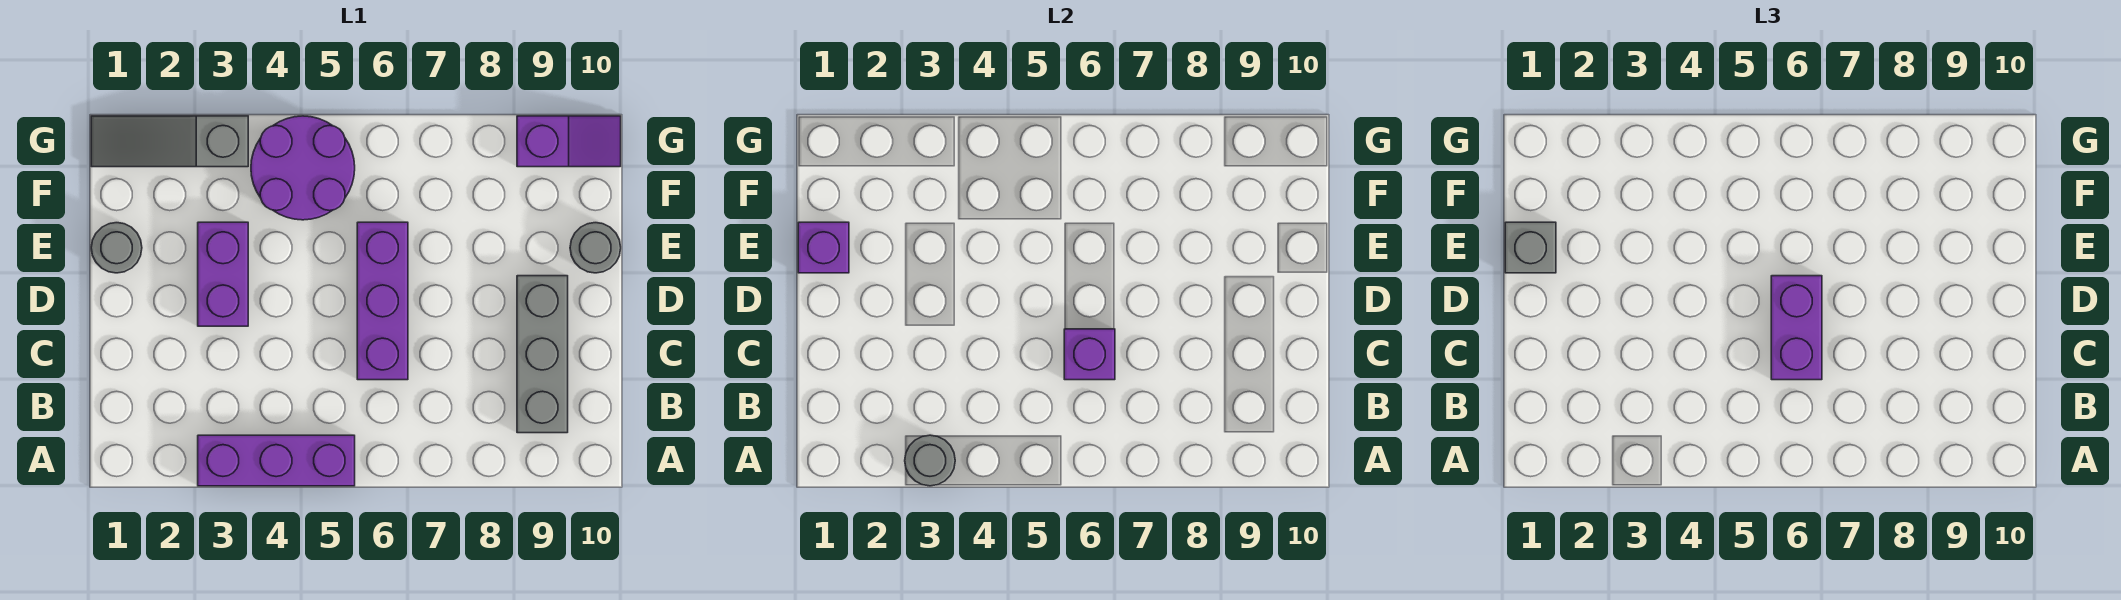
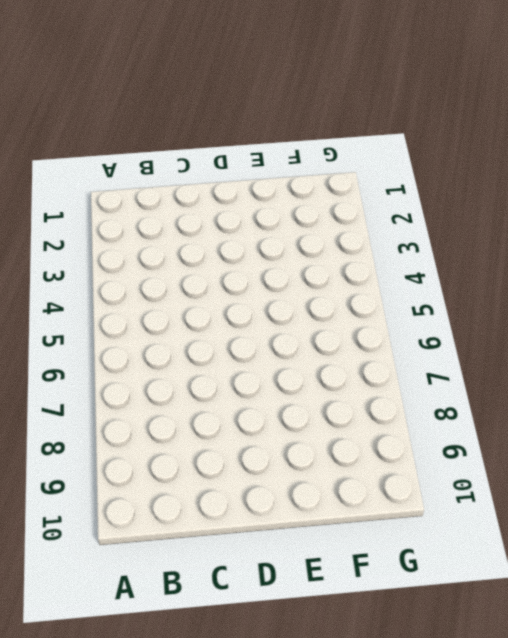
none -> purple brick A3:A5 level 1
none -> grey brick B9:D9 level 1
none -> purple brick C6:E6 level 1

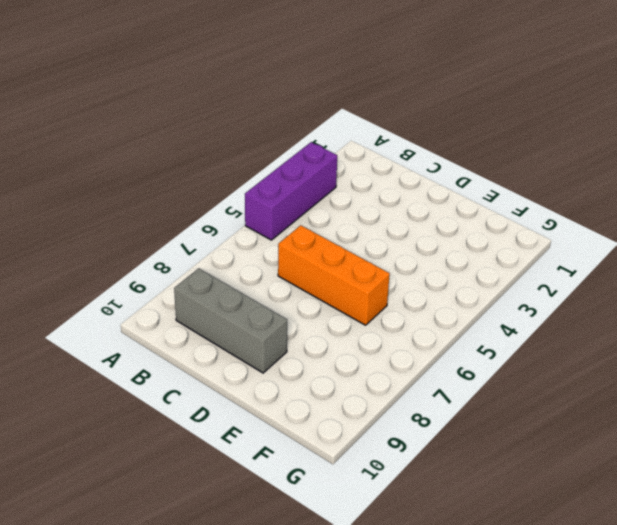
orange brick C6:E6 level 1 -> purple brick C6:E6 level 1
none -> purple brick D3:E3 level 1
none -> grey round brick E1 level 1
none -> grey round brick E10 level 1

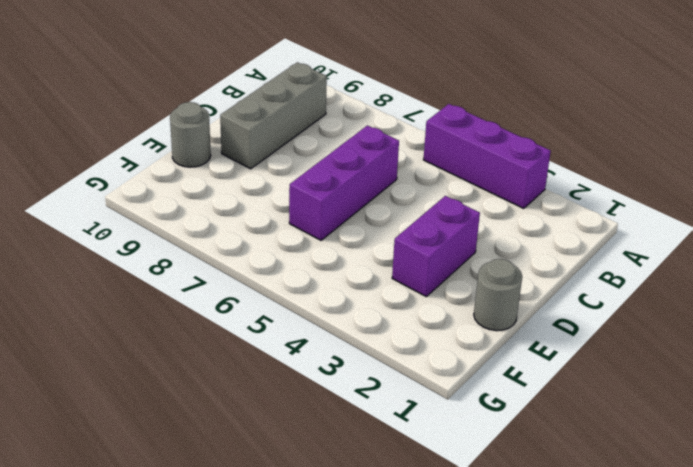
none -> purple round brick F4:G5 level 1
none -> grey slope G1:G3 level 1 top 3
none -> purple slope G9:G10 level 1 top 9

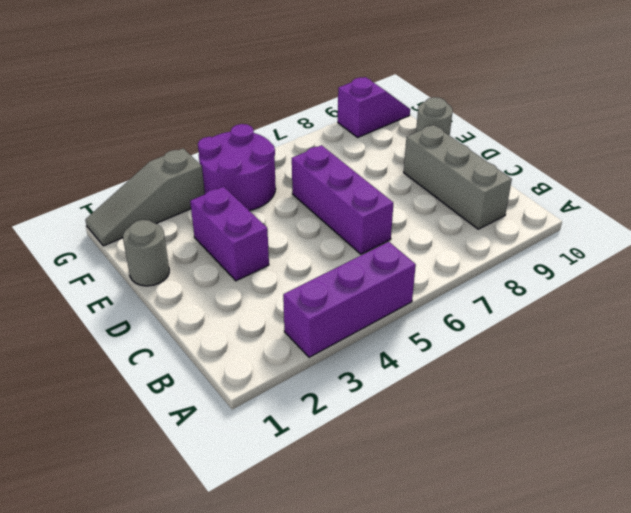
none -> grey round brick A3 level 2
none -> purple brick C6 level 2
none -> purple brick E1 level 2

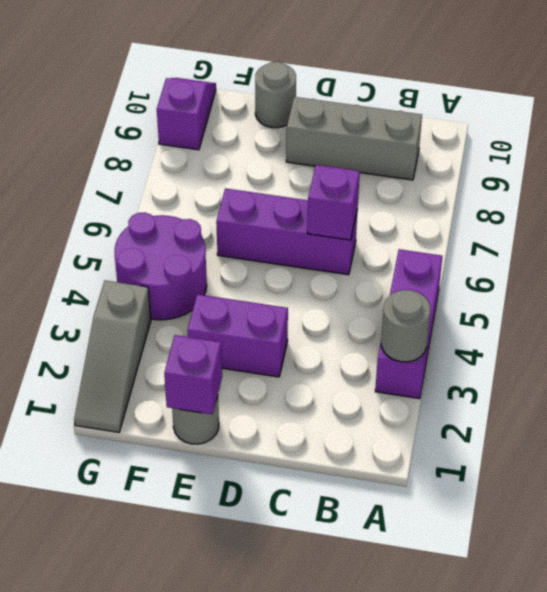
none -> purple brick C6:D6 level 3
none -> grey brick E1 level 3

